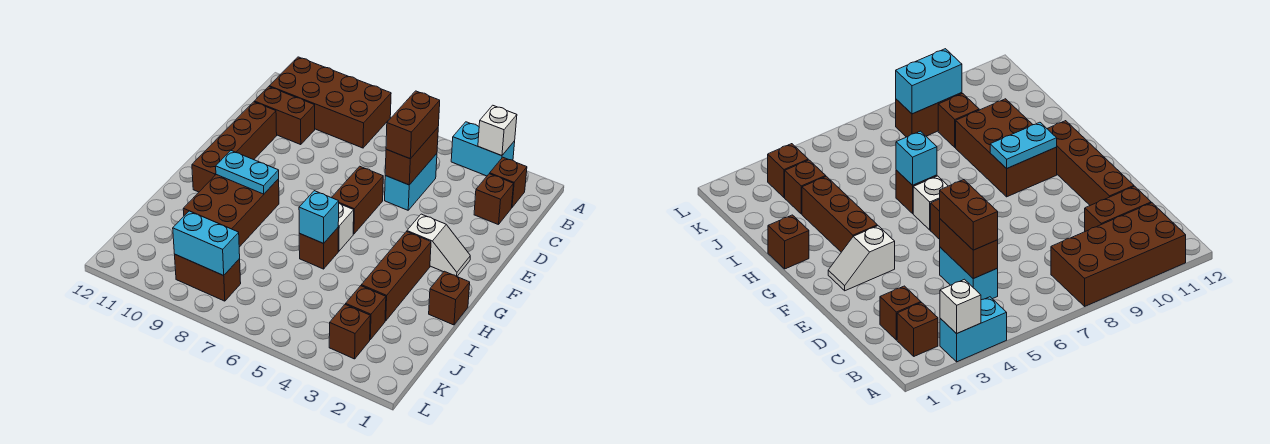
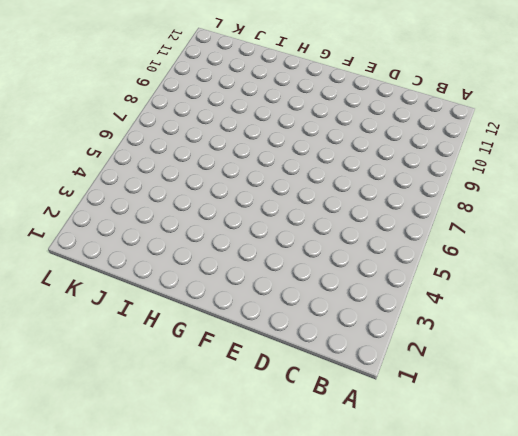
none -> cyan brick A3:A4 level 1
none -> brown brick A8:B11 level 1
none -> brown brick B2 level 1

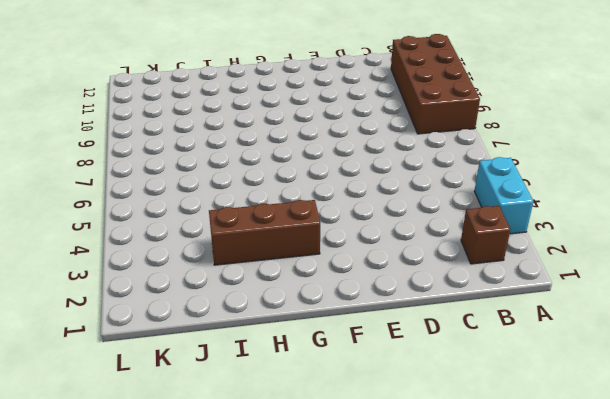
none -> brown brick C2 level 1
none -> cyan brick C5:D5 level 1
none -> brown brick C10:C11 level 1

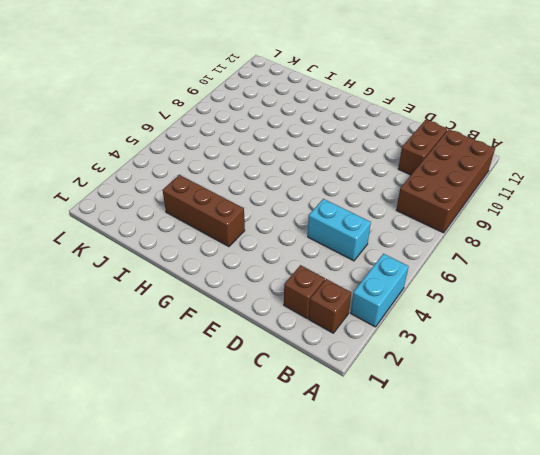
none -> brown brick D11:G11 level 1
none -> brown brick E6:F6 level 1
none -> white slope F2:F3 level 1 top 3

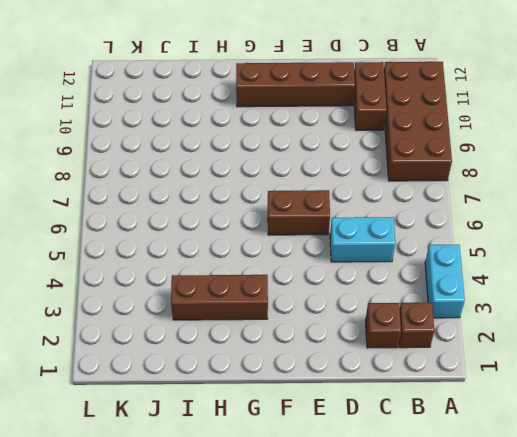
none -> white slope F2:F3 level 1 top 3
none -> white brick G6 level 1
none -> brown brick G9:I10 level 1

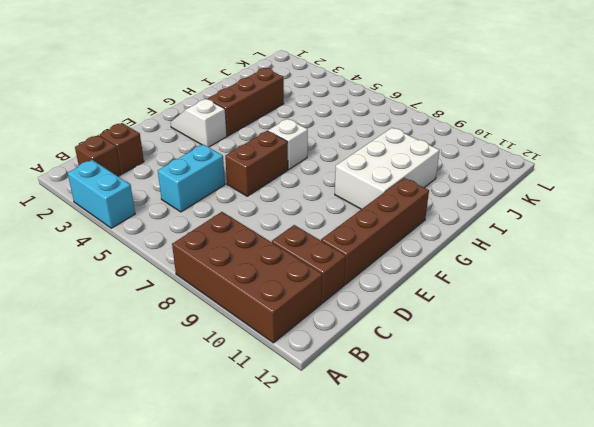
white brick G9:I10 level 1 -> brown brick G9:I10 level 1
none -> brown brick H1 level 1
none -> brown brick H6 level 1
none -> brown brick J3 level 1

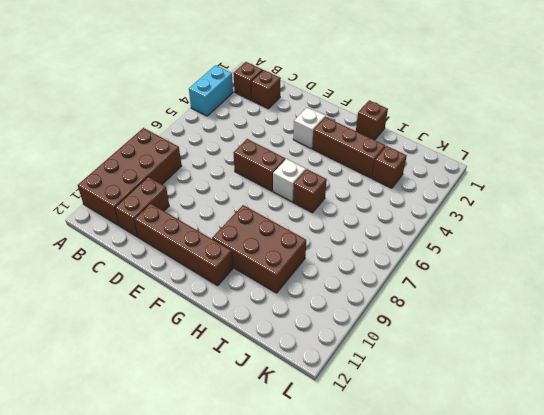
none -> cyan brick C5:D5 level 1
none -> brown brick J9 level 1
none -> brown brick K3 level 1

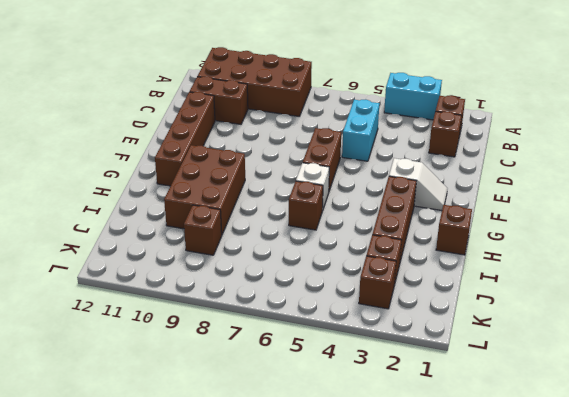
none -> brown brick K8:K9 level 1
none -> white brick A3 level 2
none -> brown brick C5:D5 level 2

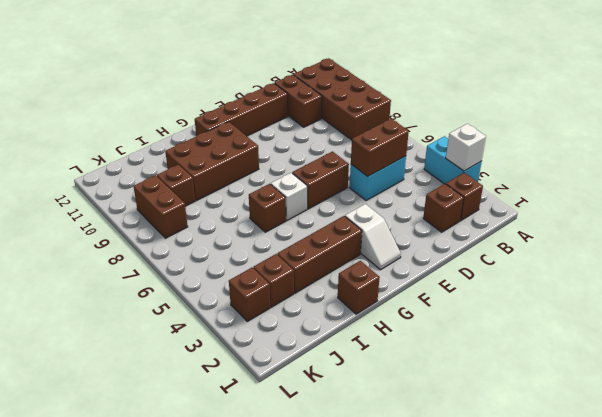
none -> cyan plate G9:G10 level 2
none -> cyan brick H6 level 2
none -> cyan brick K8:K9 level 2

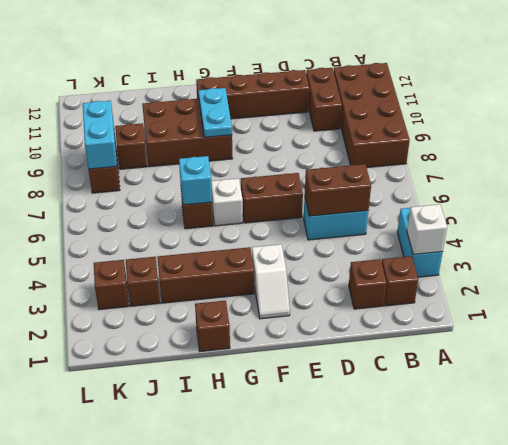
none -> brown brick C5:D5 level 3

